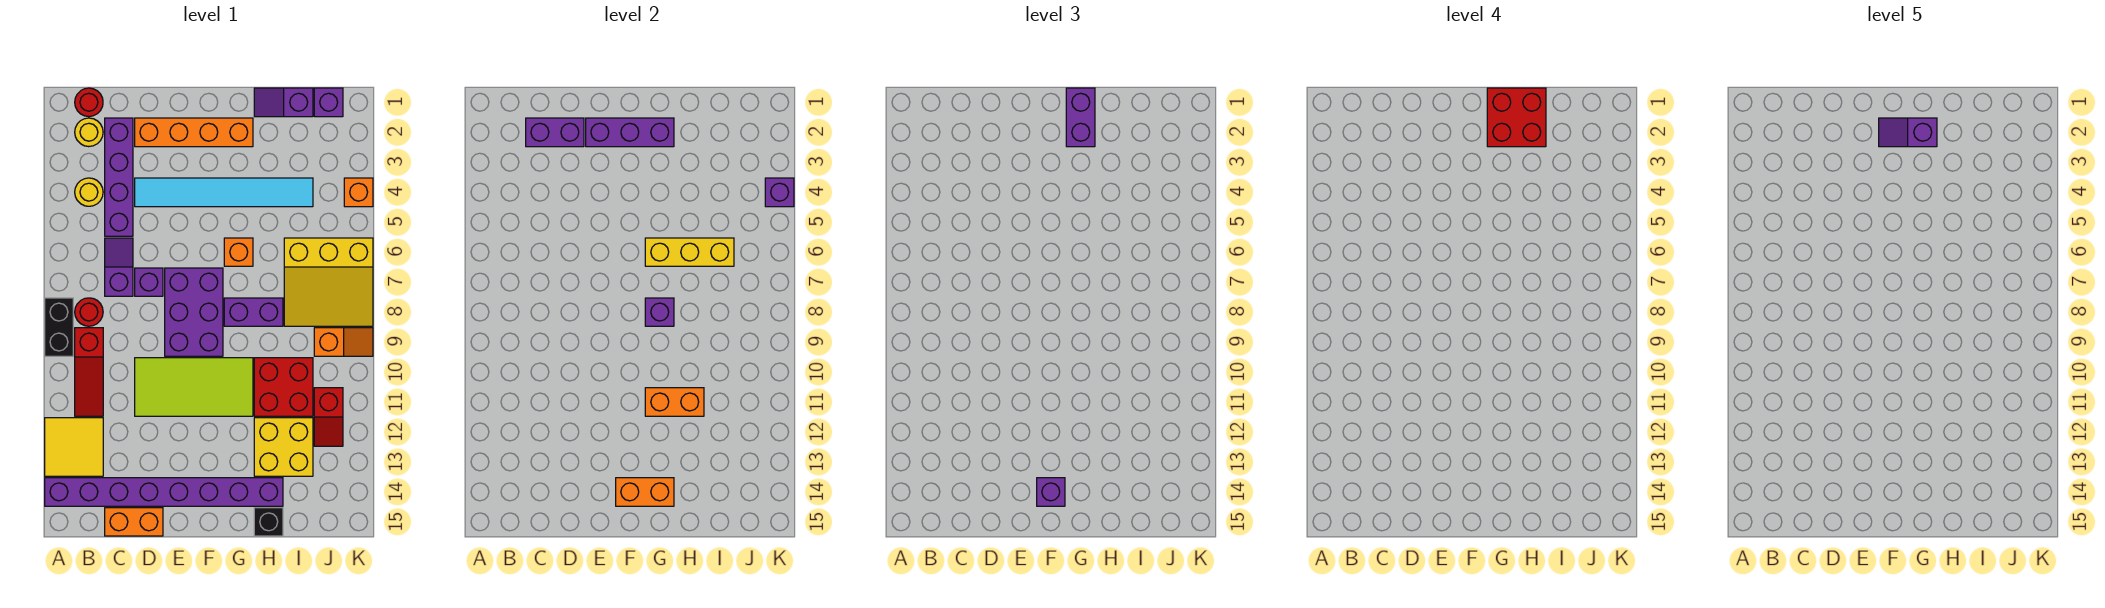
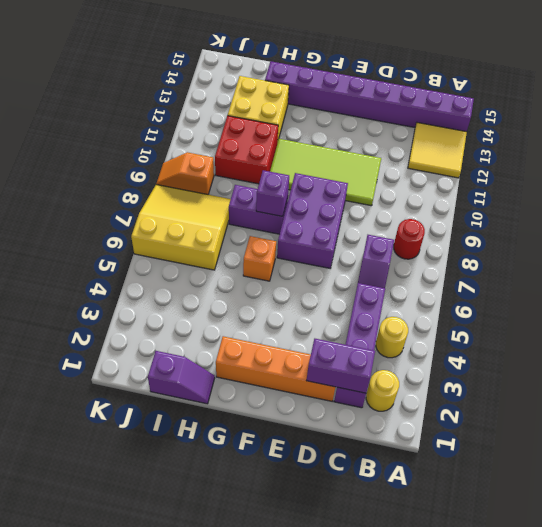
none -> black brick A8:A9 level 1
none -> red round brick B1 level 1
none -> red slope B9:B11 level 1 top 9
none -> orange brick C15:D15 level 1

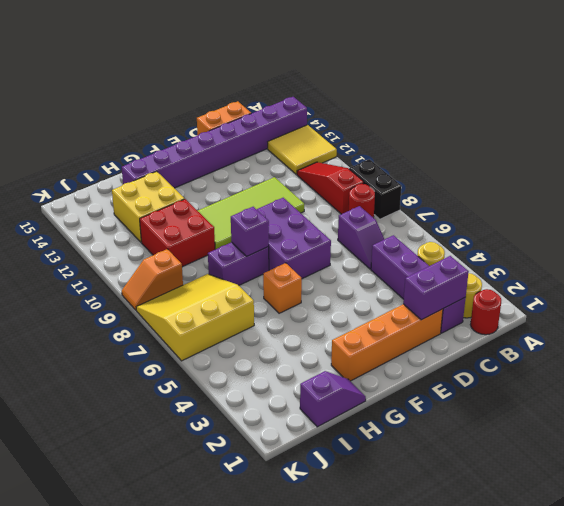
none -> cyan tile D4:I4 level 1
none -> purple brick D7 level 1
none -> black brick H15 level 1
none -> purple brick J1 level 1

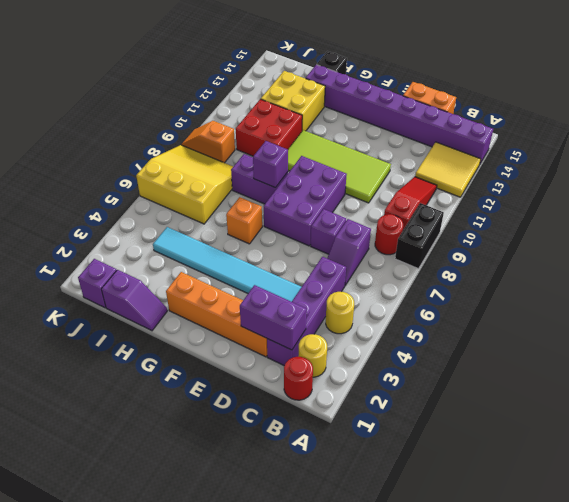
none -> red slope J11:J12 level 1 top 11
none -> orange brick K4 level 1
none -> purple brick E2:G2 level 2
none -> orange brick F14:G14 level 2

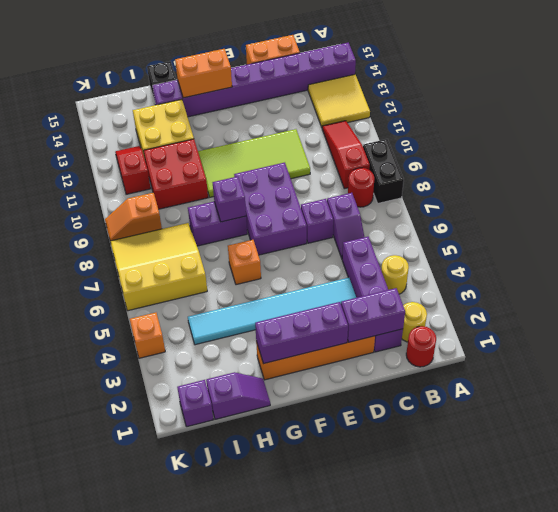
none -> yellow brick G6:I6 level 2
none -> orange brick G11:H11 level 2
none -> purple brick K4 level 2
none -> purple brick F14 level 3

